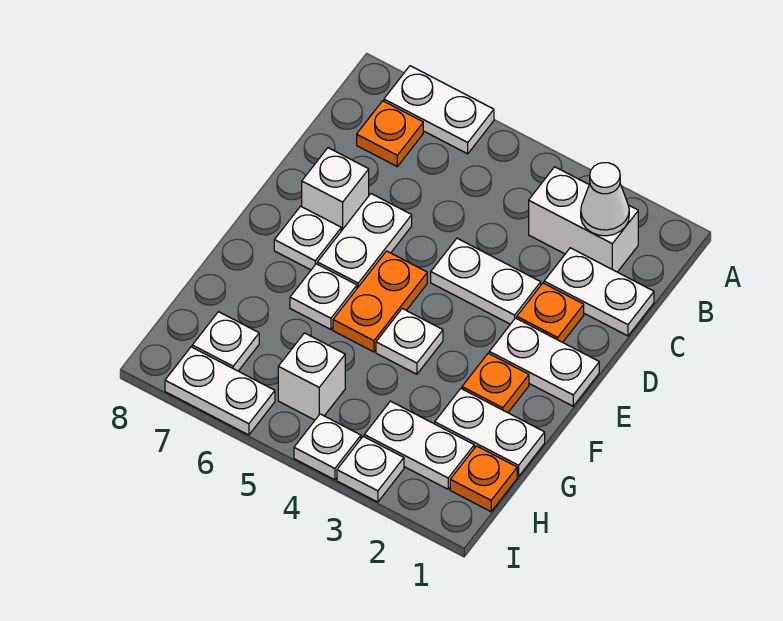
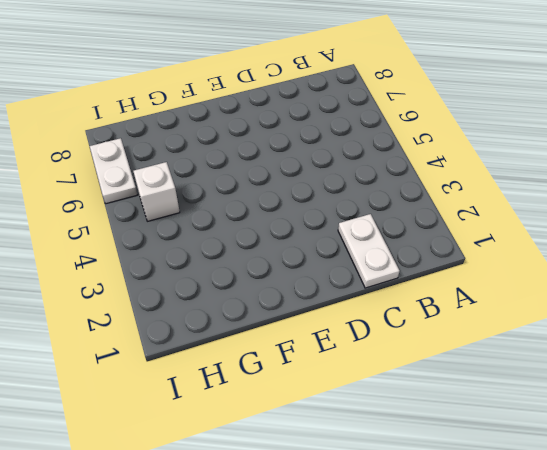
none -> white plate A6:A7 level 1
none -> white brick B2:B3 level 1
none -> orange plate B7 level 1

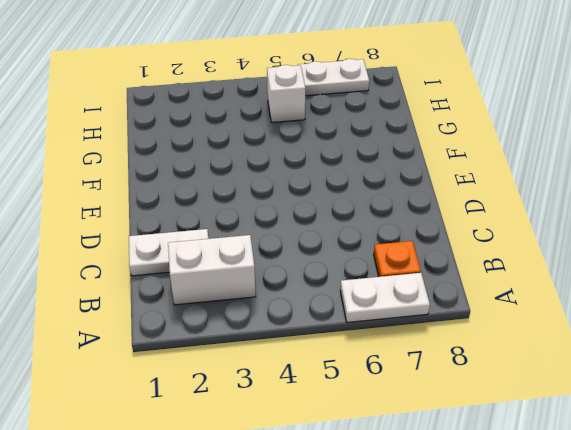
none -> orange plate D2 level 1
none -> white plate D3:D4 level 1
none -> white plate D6:E6 level 1

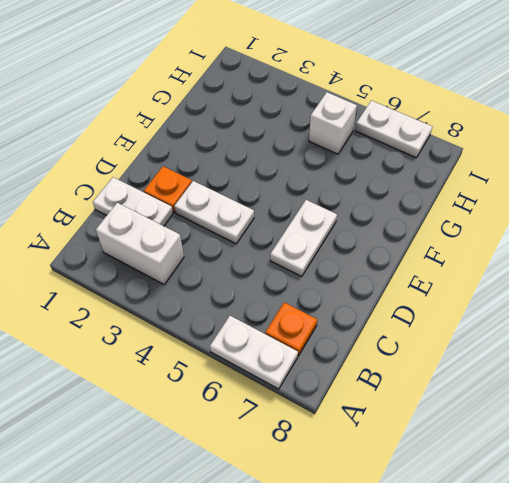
none -> white brick D7 level 1
none -> white plate E1:E2 level 1
none -> orange plate E5:F5 level 1

